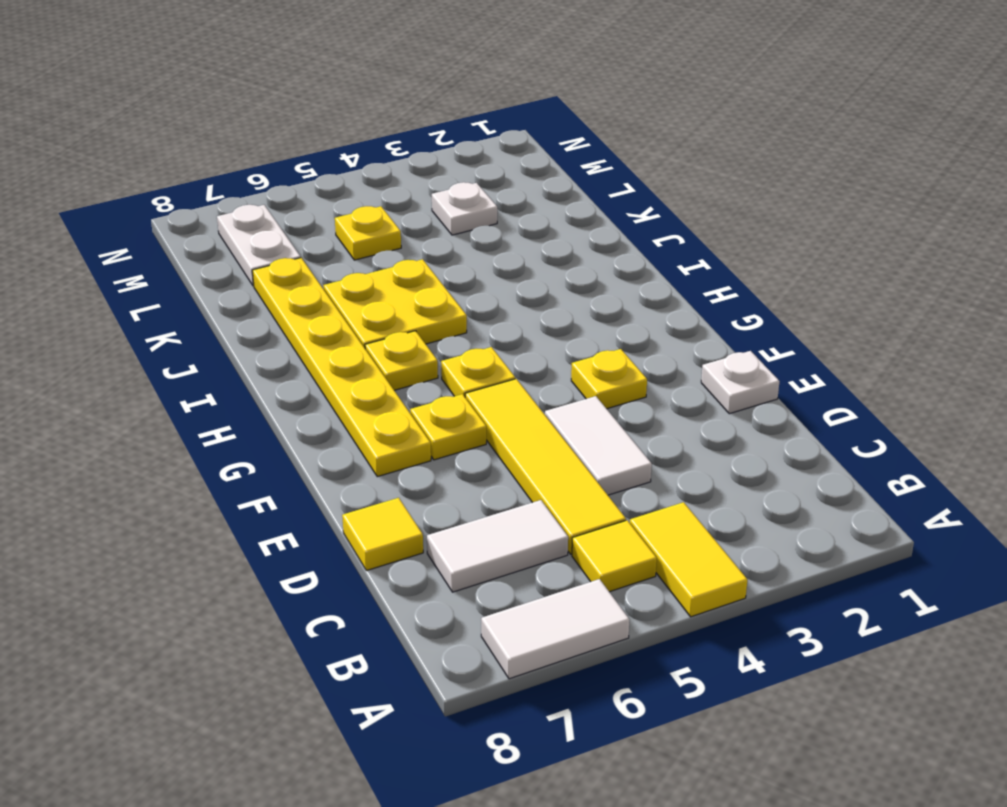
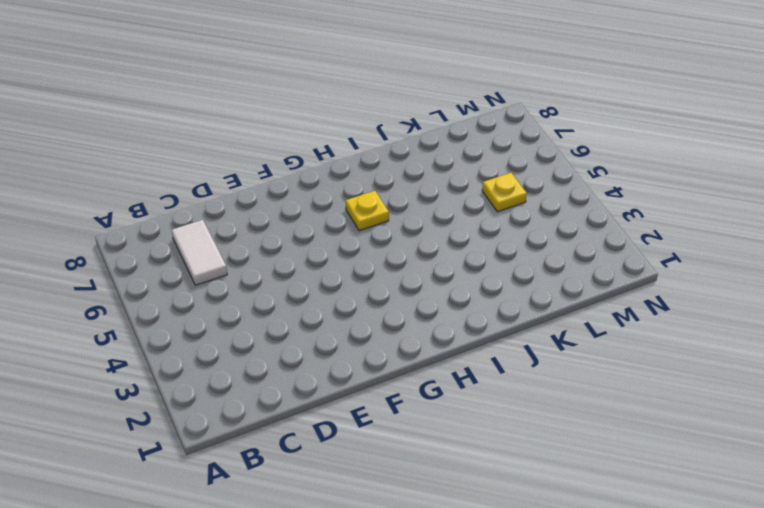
none -> yellow tile A4:B4 level 1
none -> white tile A6:A7 level 1
none -> yellow tile B5 level 1

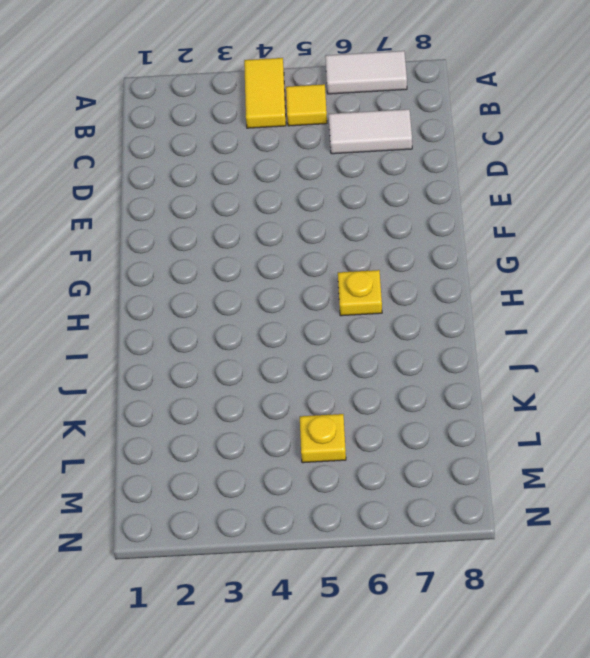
none -> yellow tile C5:F5 level 1
none -> white tile D4:E4 level 1
none -> yellow tile D8 level 1

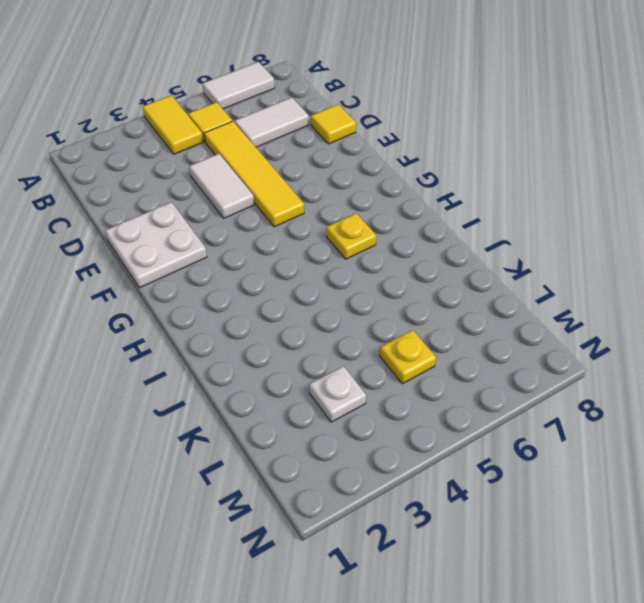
white plate E1:F2 level 1 -> white plate E1 level 1
none -> yellow plate F3 level 1
none -> yellow plate F6 level 1
none -> yellow plate F7:K7 level 1

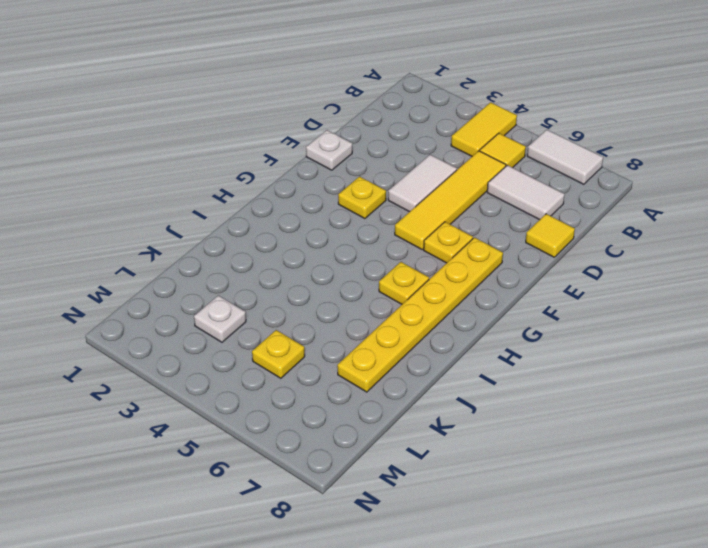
none -> yellow plate G5 level 1
none -> yellow plate I5:J6 level 1
none -> white plate L7:M7 level 1

